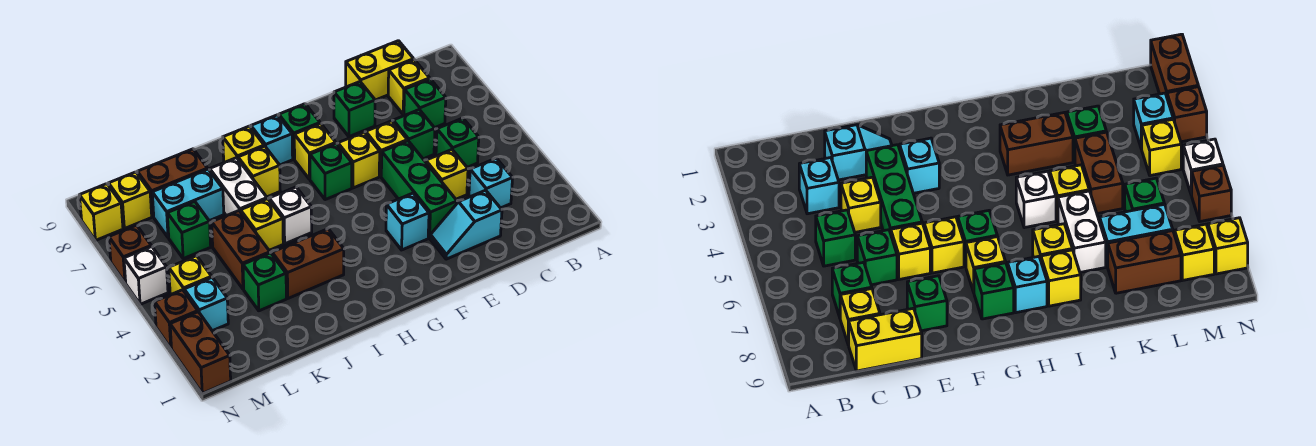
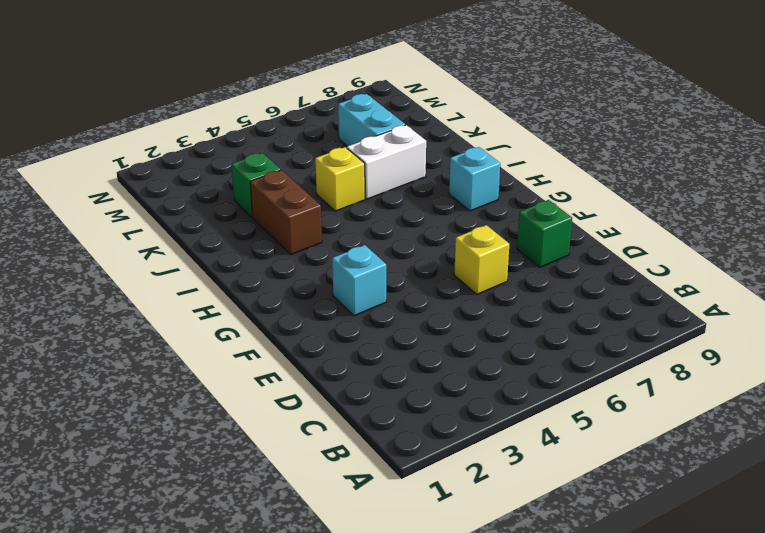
none -> cyan brick C3 level 1
none -> green brick C5 level 1
none -> green brick C7 level 1
none -> yellow brick C8 level 1

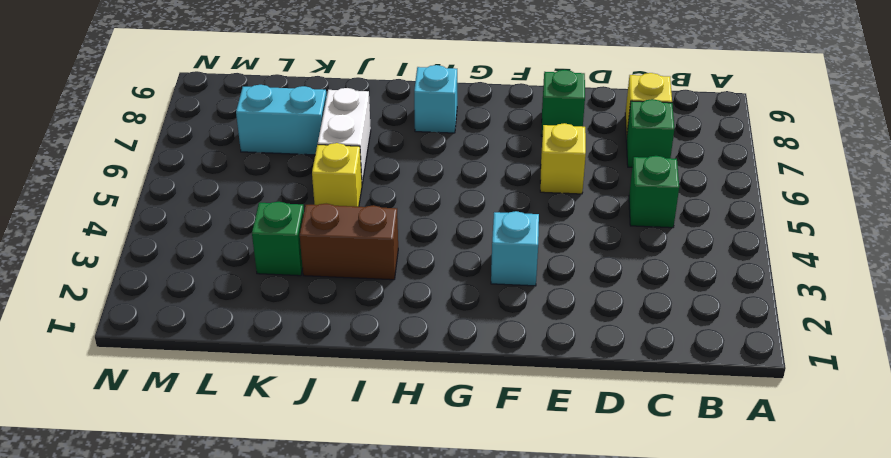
none -> cyan brick C3 level 1
none -> yellow brick C9:D9 level 1
none -> cyan slope D2:E2 level 1 top D
none -> yellow brick D4 level 1

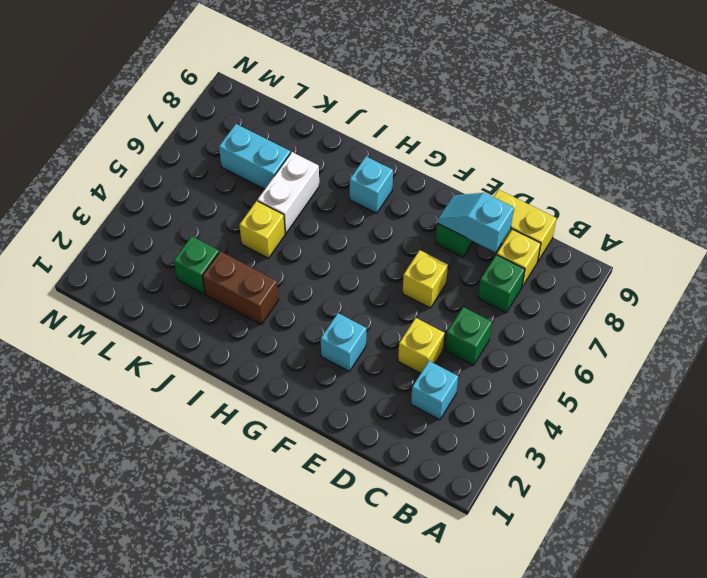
cyan slope D8:E8 level 2 top D -> cyan slope D2:E2 level 1 top D
none -> green brick D6 level 1
none -> green brick E3:E5 level 1
none -> yellow brick F6 level 1
none -> green brick G6 level 1

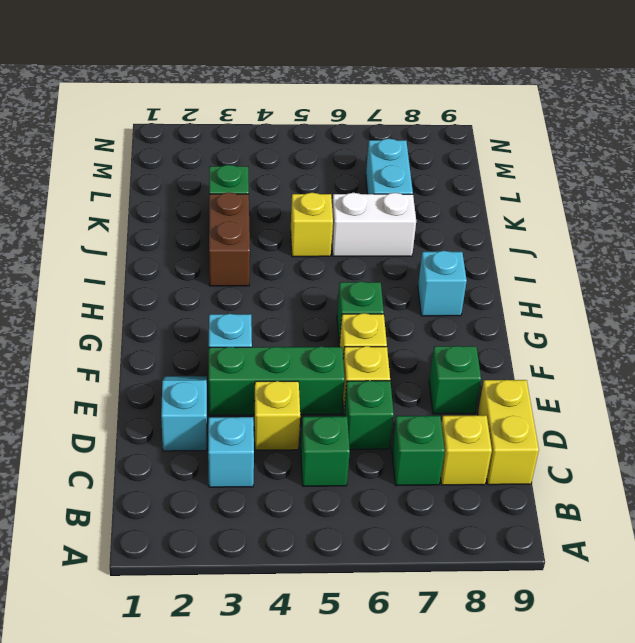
none -> yellow brick G7 level 1
none -> green brick G8 level 1
none -> white brick I5 level 1
none -> yellow brick I7 level 1

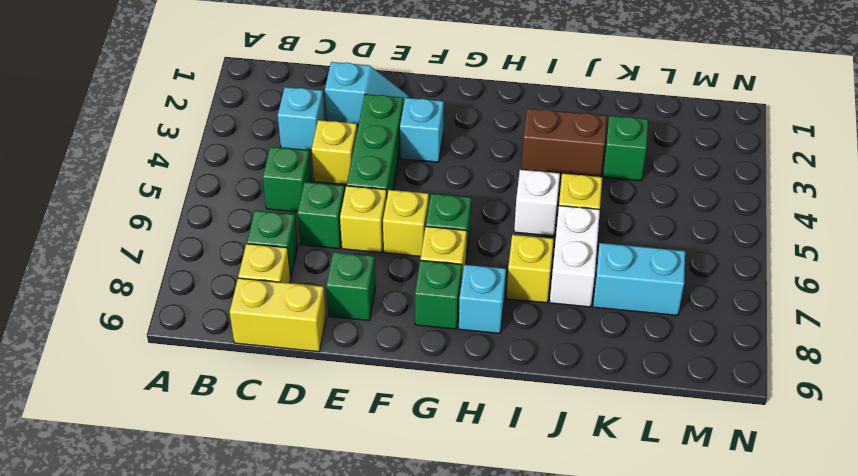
none -> yellow brick I8 level 1
none -> brown brick K4:K5 level 1
none -> brown brick K8:L8 level 1
none -> green brick L6 level 1

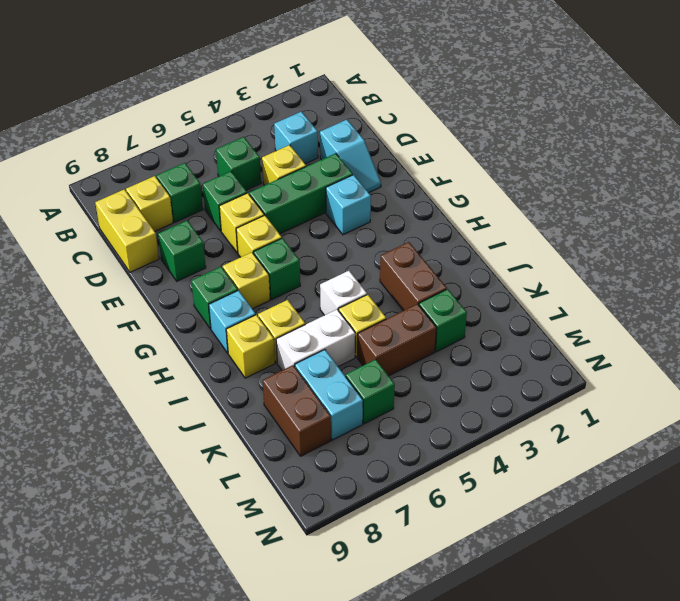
none -> cyan brick M3 level 1
none -> yellow brick M4 level 1
none -> yellow brick M8 level 1
none -> brown brick N1:N2 level 1

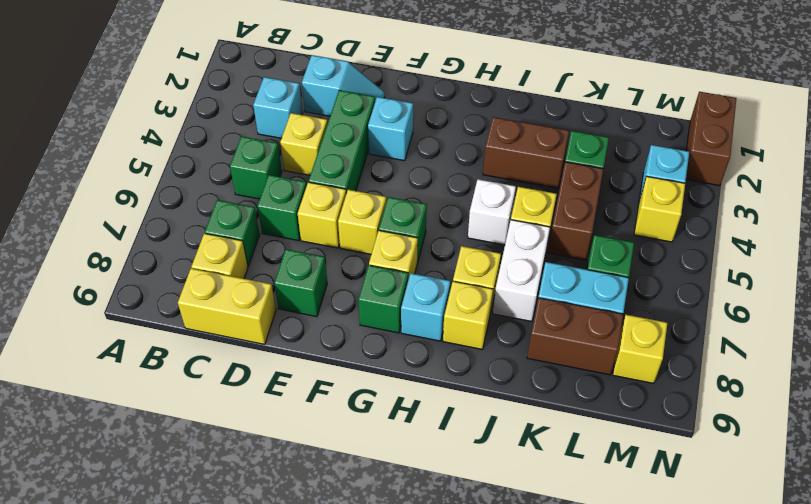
none -> brown brick N3 level 1
none -> white brick N5 level 1
none -> brown brick N6 level 1
none -> yellow brick N8 level 1

